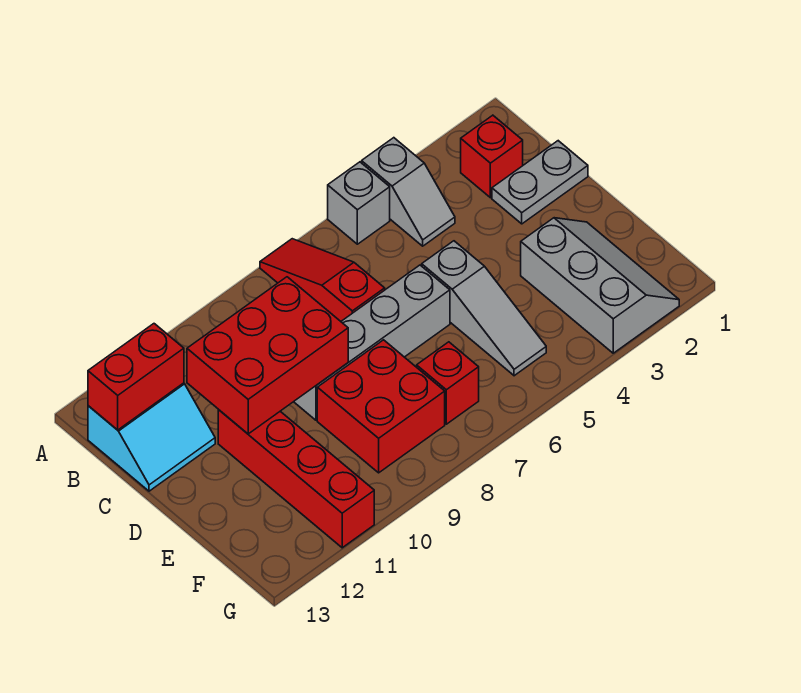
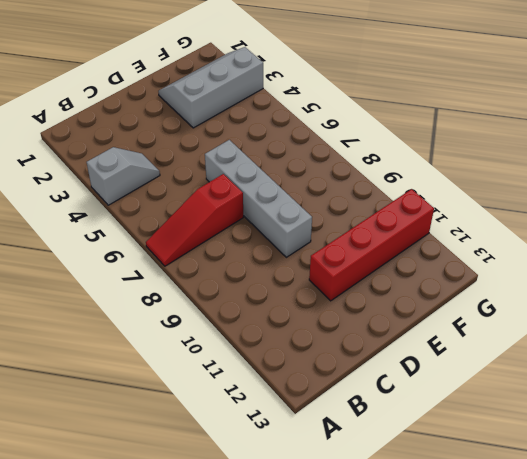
none -> grey brick A5 level 1
none -> red brick B2 level 1
none -> cyan slope B12:C13 level 1 top B

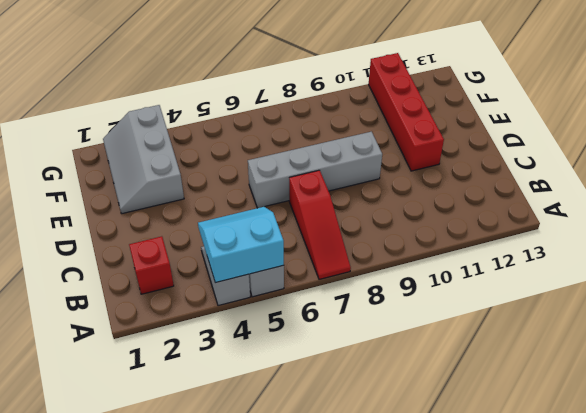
cyan slope A4:B5 level 2 top A -> cyan slope B12:C13 level 1 top B
none -> grey plate C1:C2 level 1
none -> grey slope D5:F5 level 1 top D
none -> red brick E8:F9 level 1

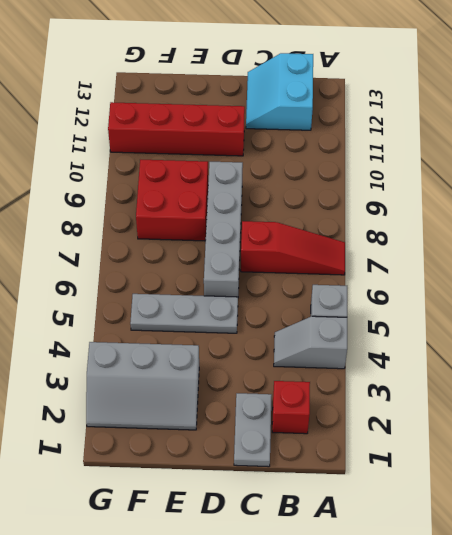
grey plate D5:F5 level 1 -> grey slope D5:F5 level 1 top D
none -> red brick F7 level 1
none -> red brick B12:B13 level 2
none -> red brick C9:D11 level 2

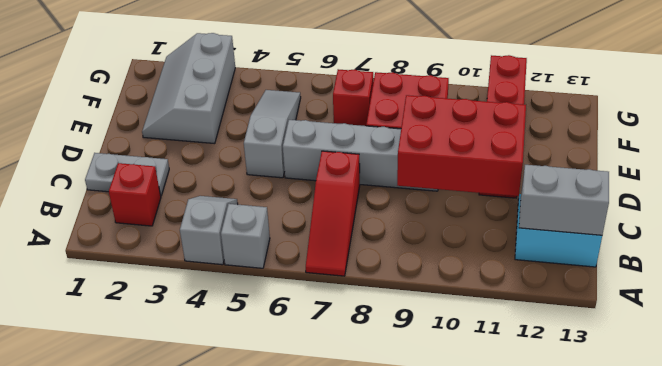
grey brick B12:B13 level 2 -> red brick B12:B13 level 2

